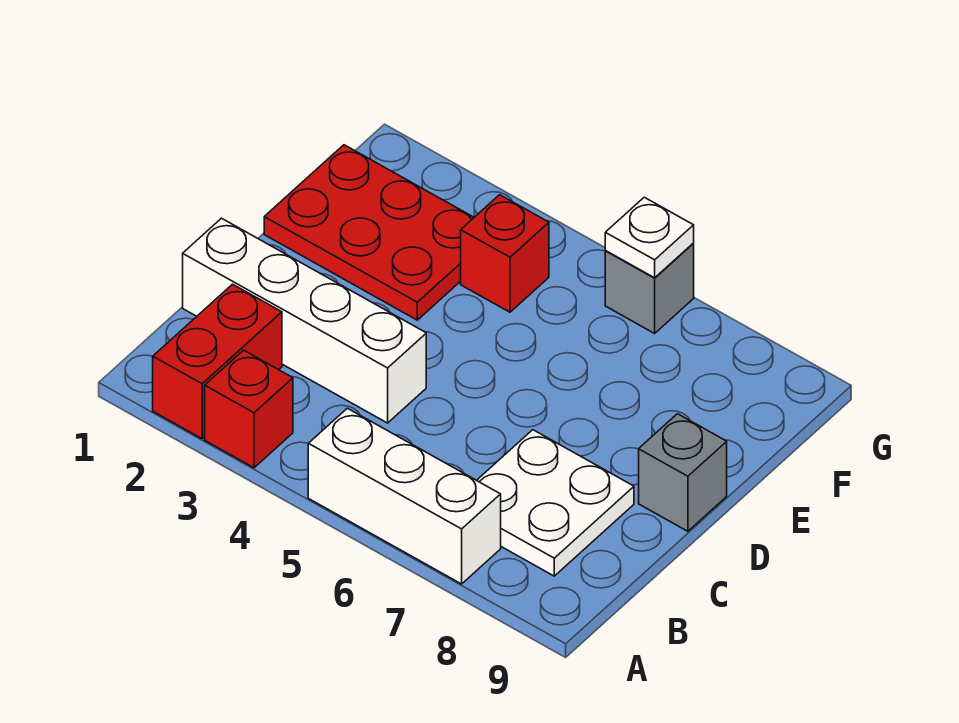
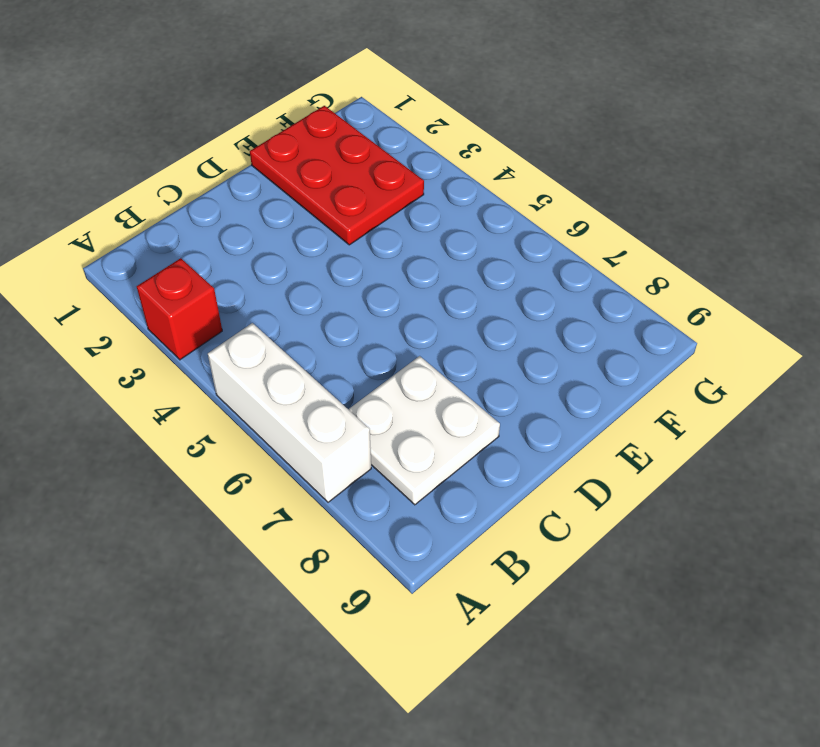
none -> red brick A2:B2 level 1
none -> white brick C1:C4 level 1

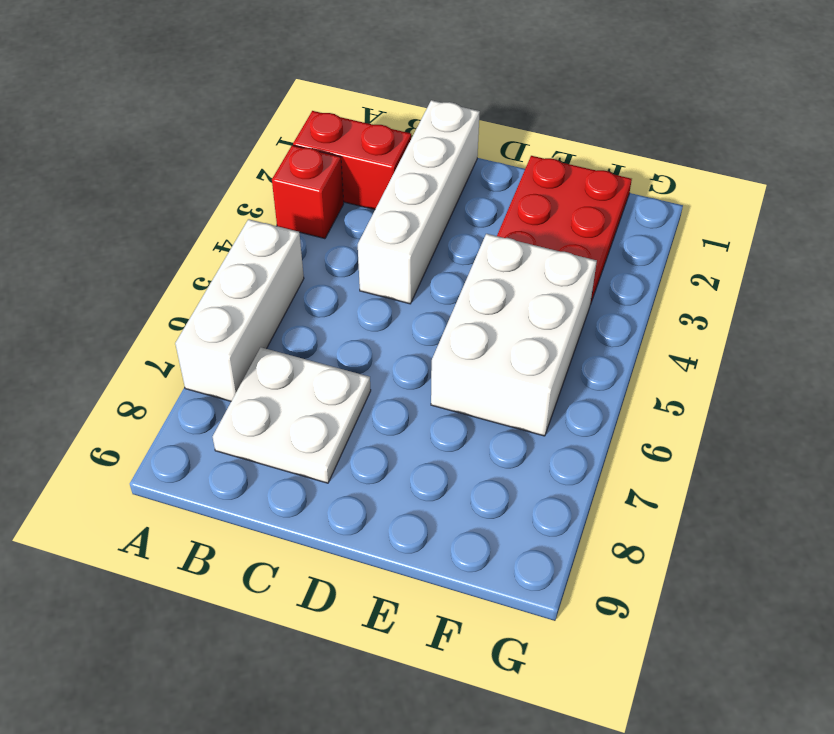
white brick E4:F6 level 1 -> red brick F4 level 1
none -> grey brick D9 level 1
none -> grey brick G6 level 1

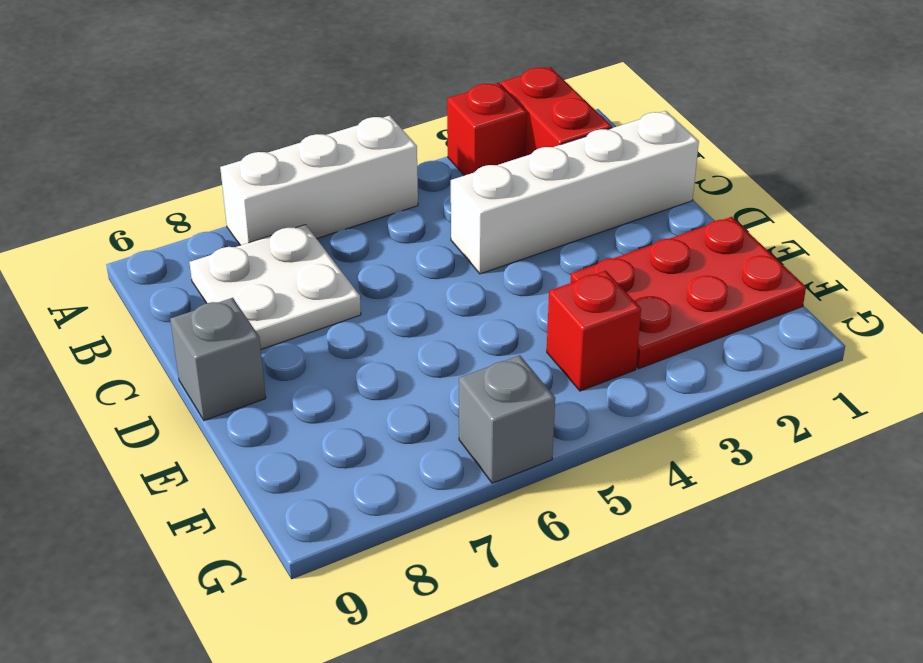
none -> white plate G6 level 2

